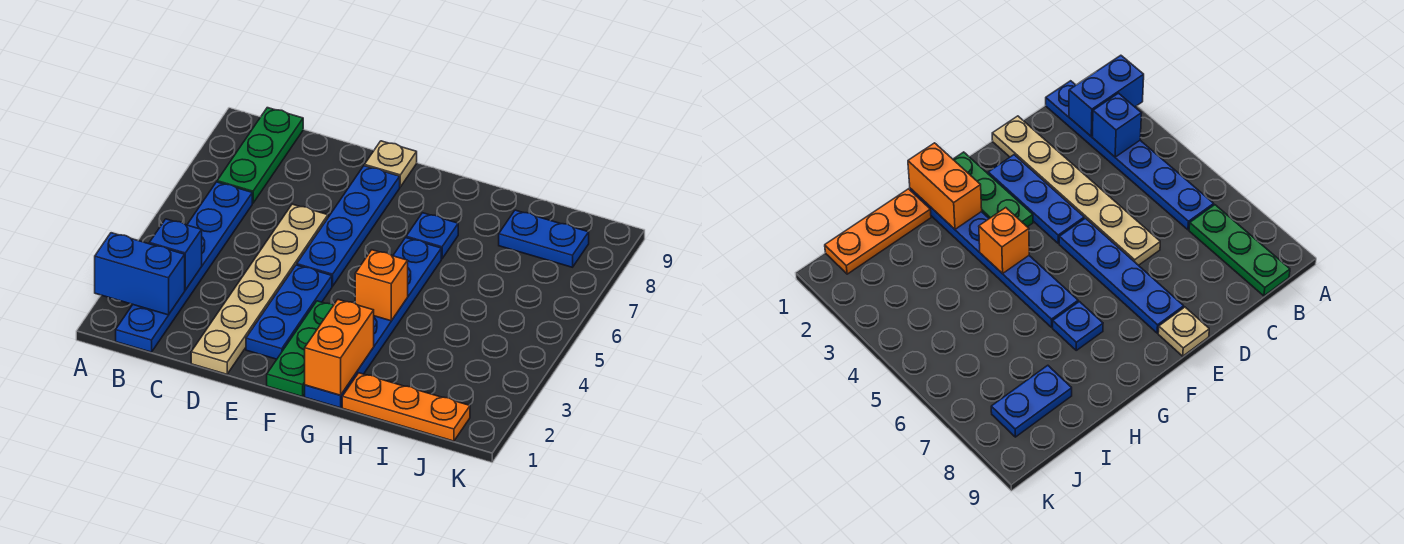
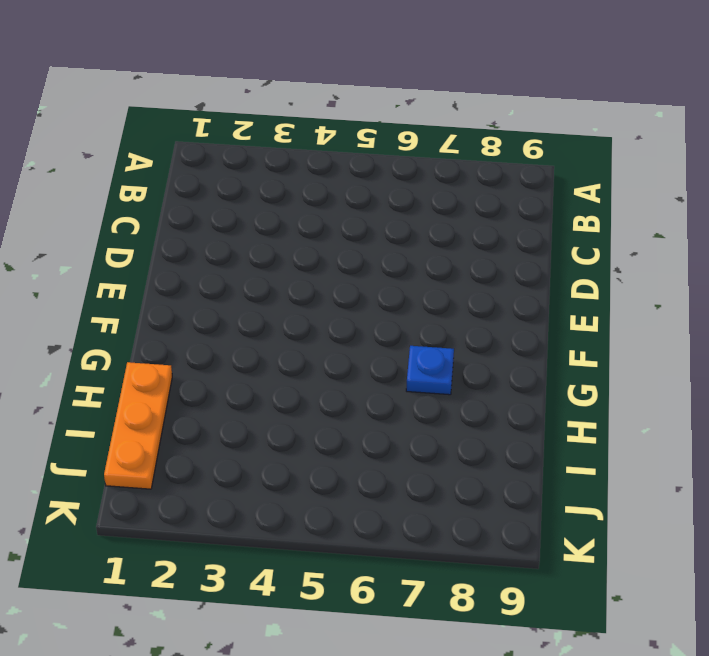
none -> blue plate B1:B6 level 1
none -> green plate B7:B9 level 1
none -> tan plate D1:D6 level 1

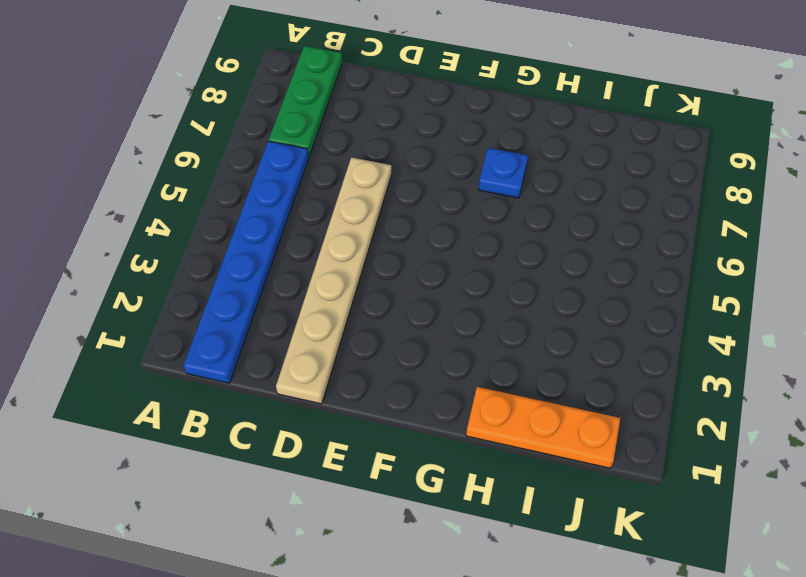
none -> blue plate E2:E4 level 1
none -> blue plate E5:E8 level 1
none -> tan plate E9 level 1

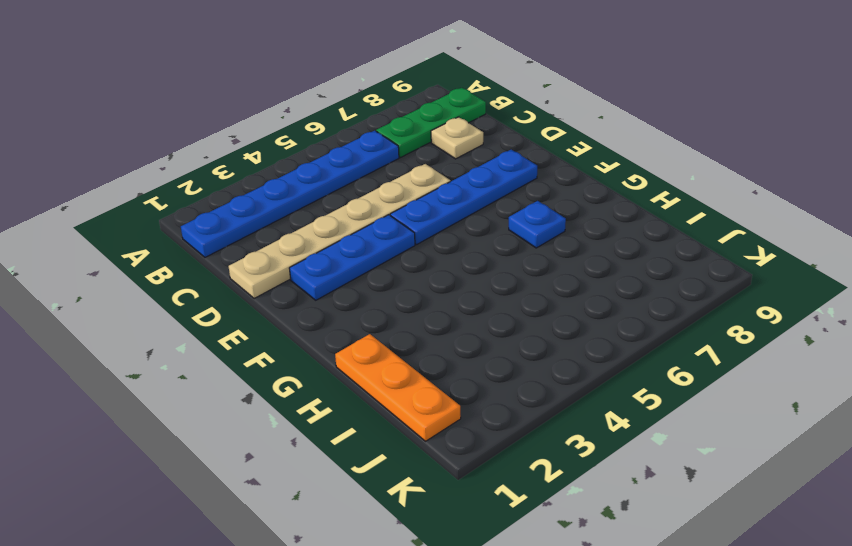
tan plate C8 level 1 -> tan plate E9 level 1
none -> green plate F1:F3 level 1
none -> blue plate G1:G6 level 1
none -> blue plate I8:J8 level 1

